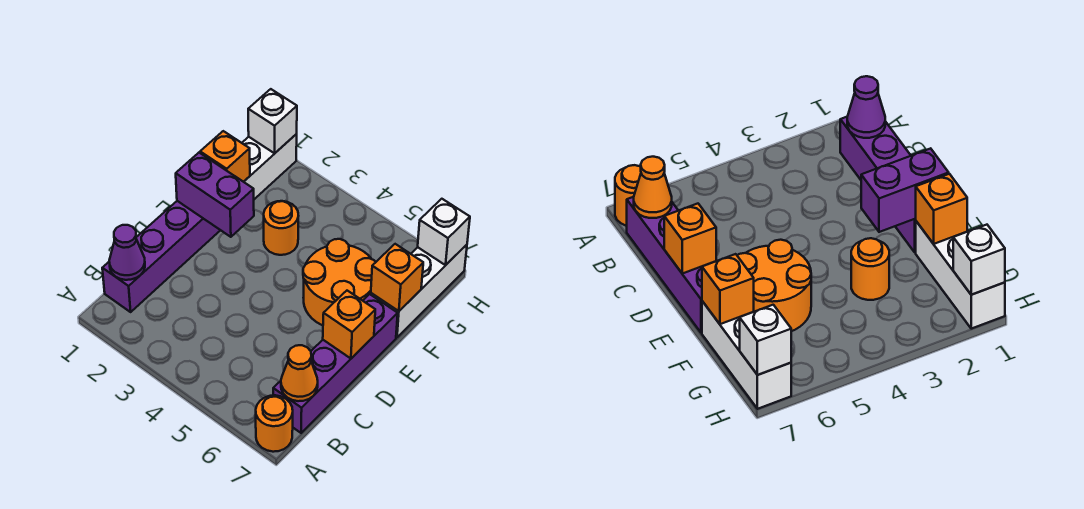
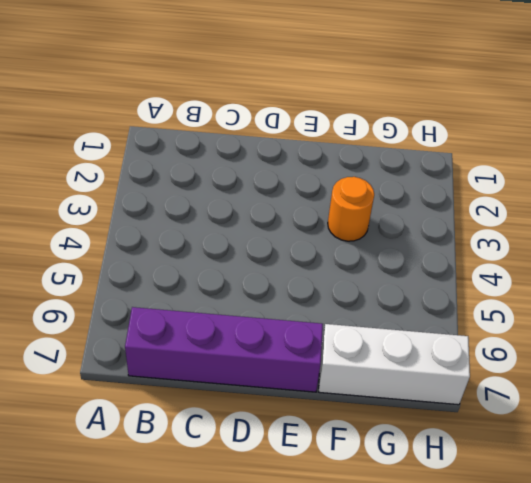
none -> orange round brick A7 level 1
none -> purple brick B1:E1 level 1
none -> orange round brick E5:F6 level 1

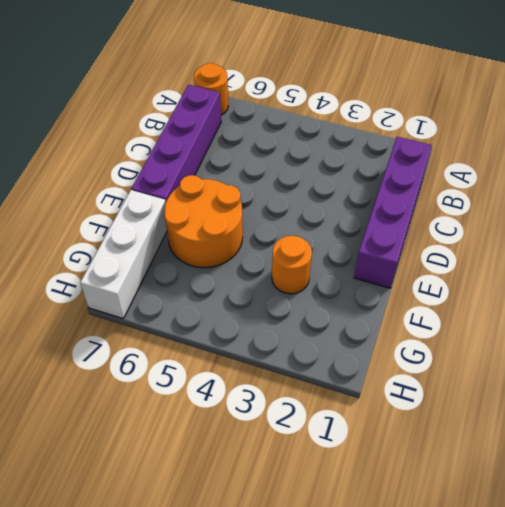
none -> white brick F1:H1 level 1
none -> purple cone B1 level 2
none -> orange cone B7 level 2

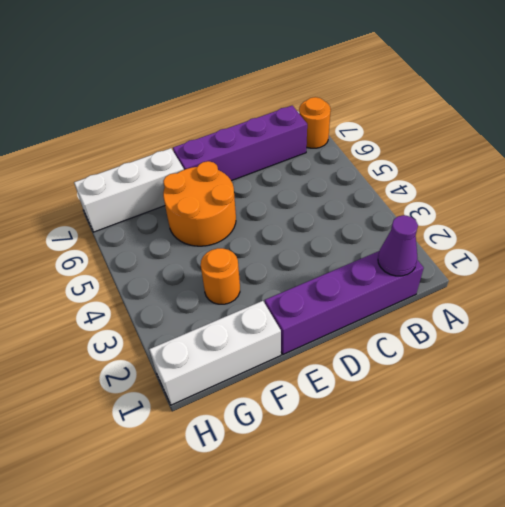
none -> orange cone B7 level 2
none -> orange brick D7 level 2
none -> purple brick E1:E2 level 2

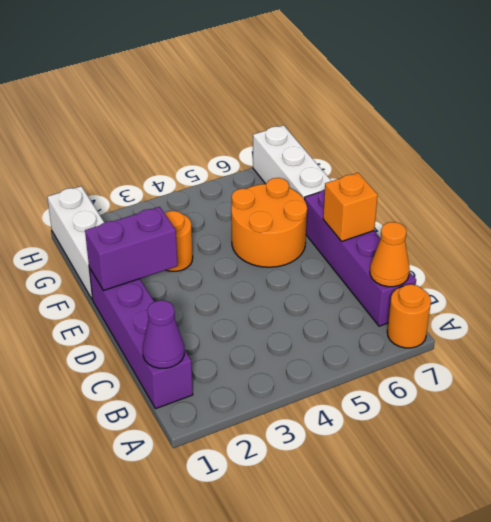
none -> orange brick F1 level 2
none -> orange brick F7 level 2
none -> white brick H1 level 2

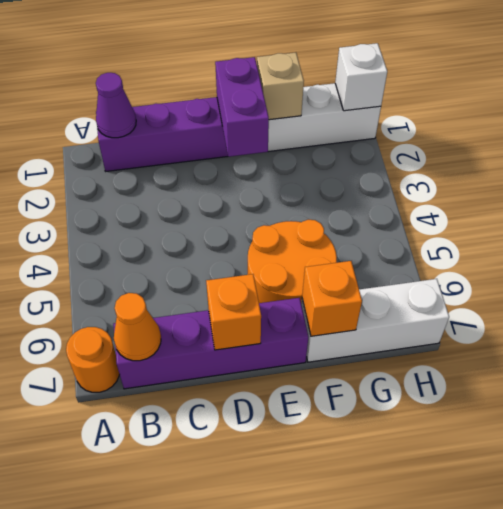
tan brick F1 level 2 -> orange brick F1 level 2
none -> orange round brick F3 level 1
none -> white brick H7 level 2

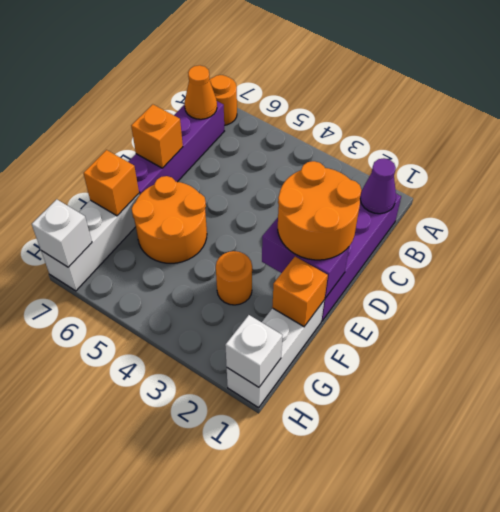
orange round brick D1:E2 level 3 -> none

